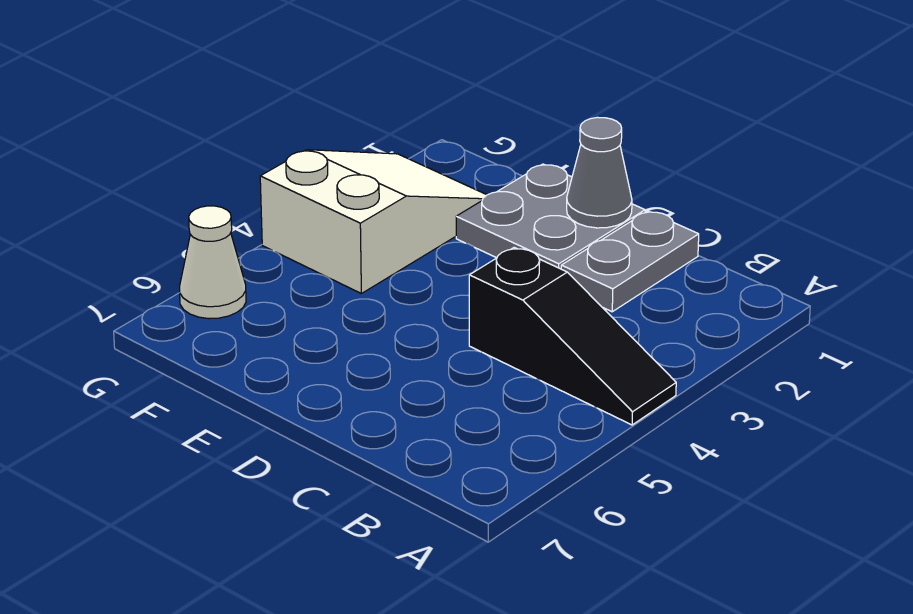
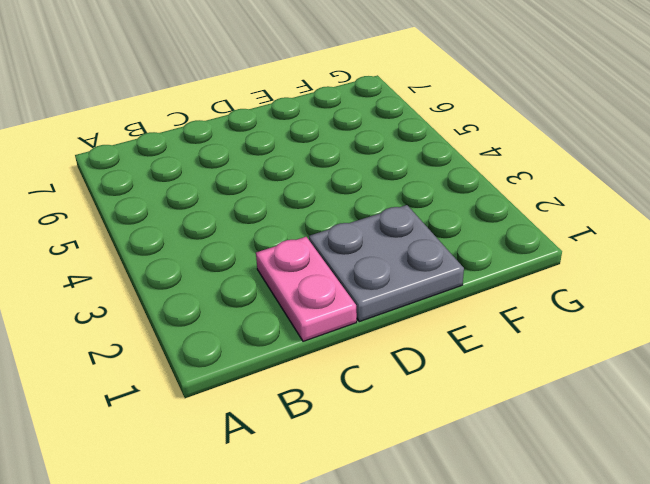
pink plate C1:C2 level 1 -> grey plate C1:C2 level 1
none -> black slope A4:C4 level 1 top C
none -> white slope F2:G4 level 1 top 4

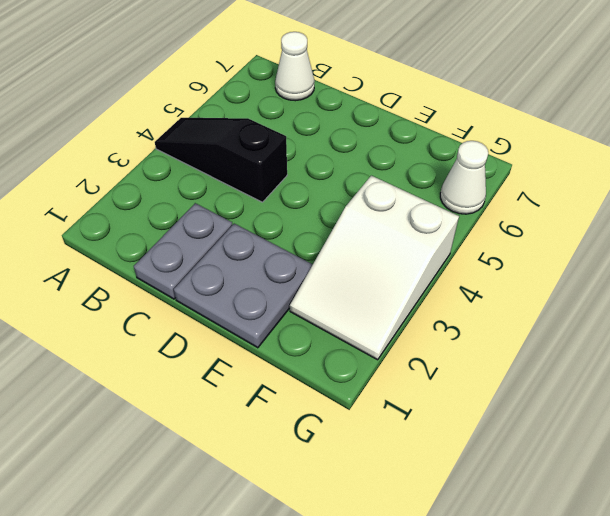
white cone B7 level 1 -> none
none -> grey cone D1 level 2

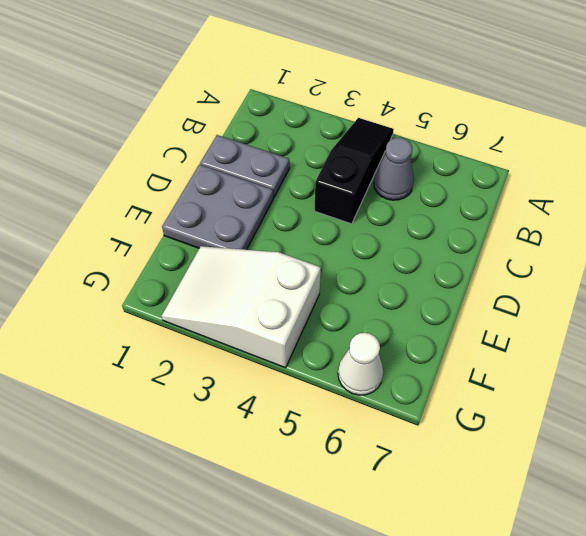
grey cone B5 level 1 -> grey cone D1 level 2

